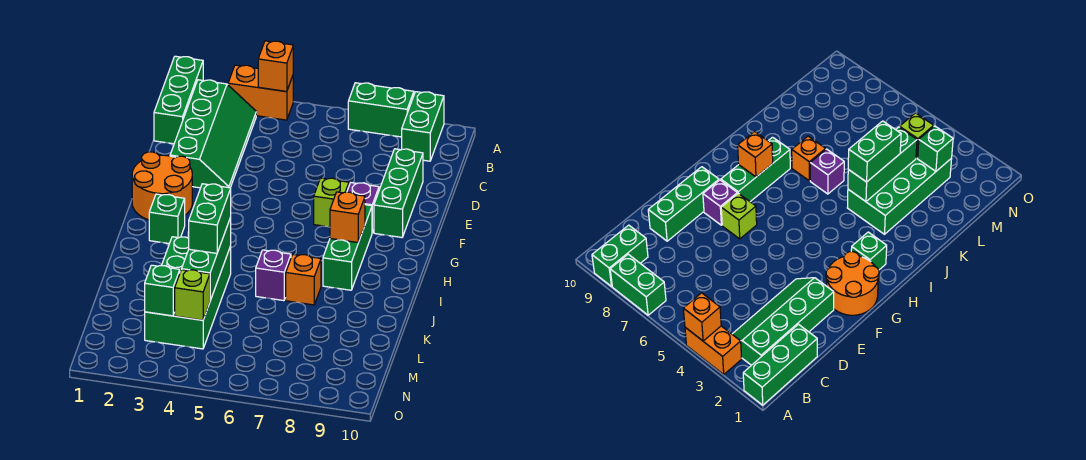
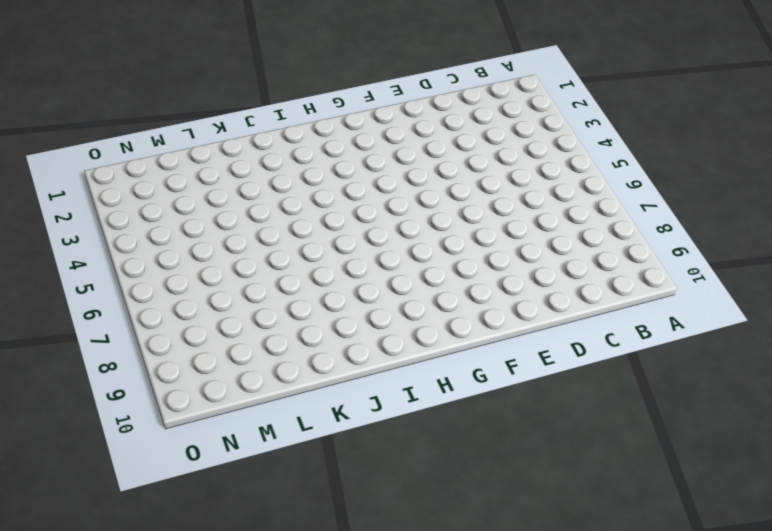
none -> green brick A1:C1 level 1
none -> orange brick A3:A4 level 1
none -> green brick A7:A8 level 1

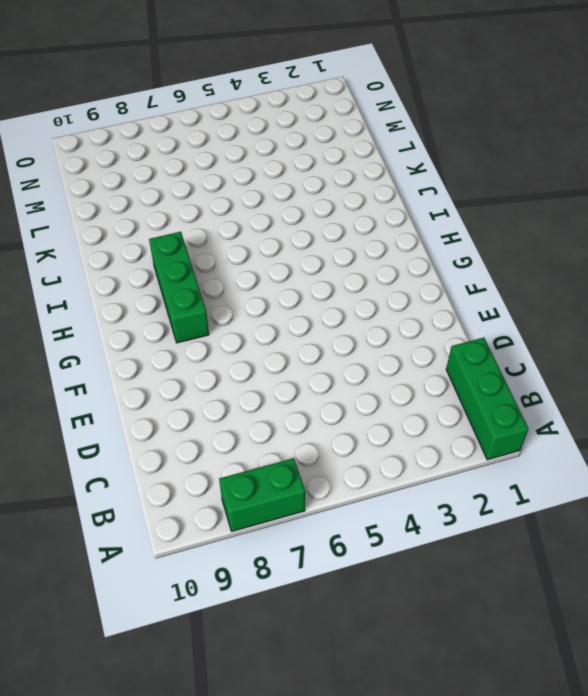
none -> orange brick A3:A4 level 1
none -> green brick A9:B9 level 1
none -> green slope B2:E3 level 1 top 2

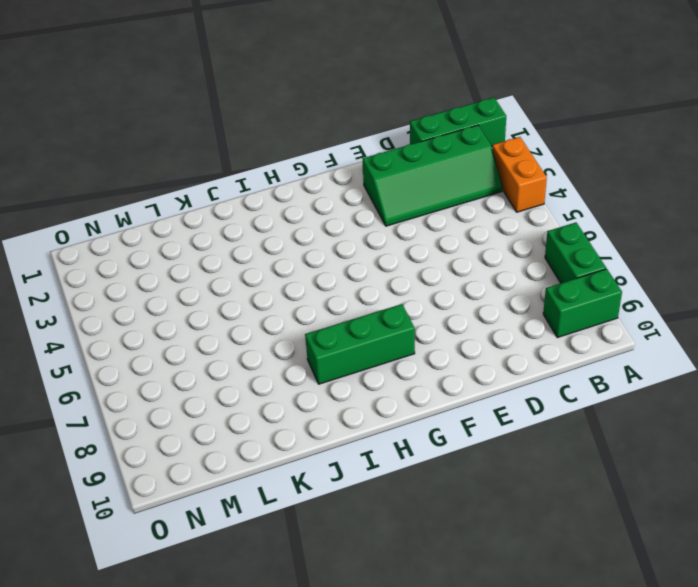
none -> green brick D9:F9 level 1
none -> orange round brick F1:G2 level 1
none -> lime brick F7 level 1

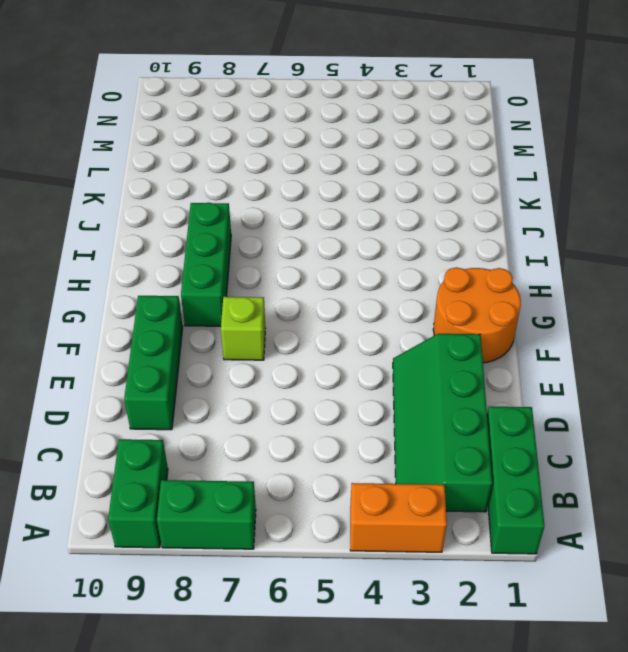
none -> purple brick F8 level 1
none -> green brick H2 level 1
none -> green brick J3:M4 level 1

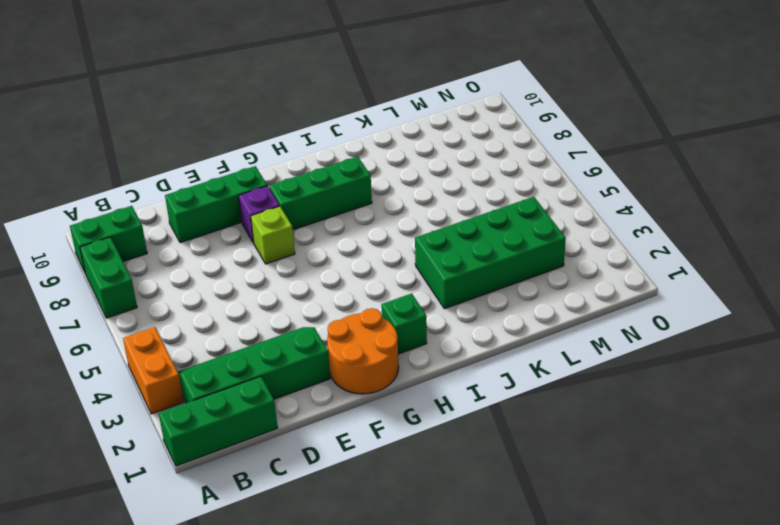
none -> purple brick J6 level 1
none -> orange brick J7 level 1
none -> orange brick A4 level 2

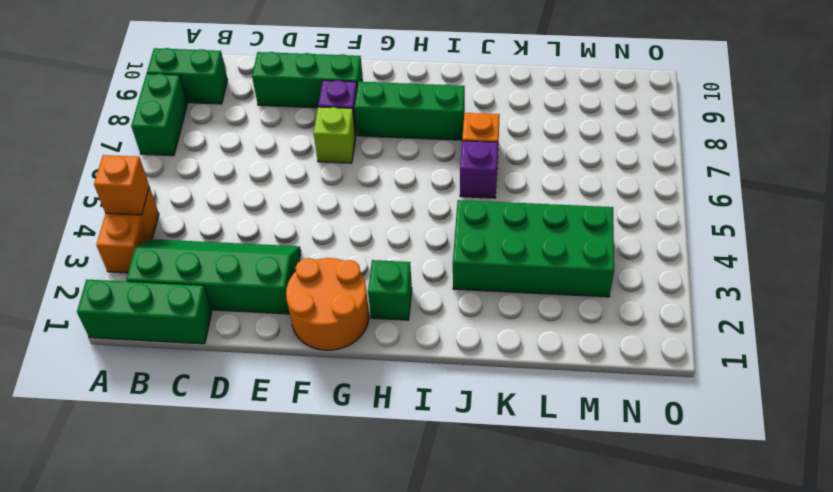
none -> orange brick H8 level 2
none -> green brick J4:L4 level 2
none -> green brick M3 level 2

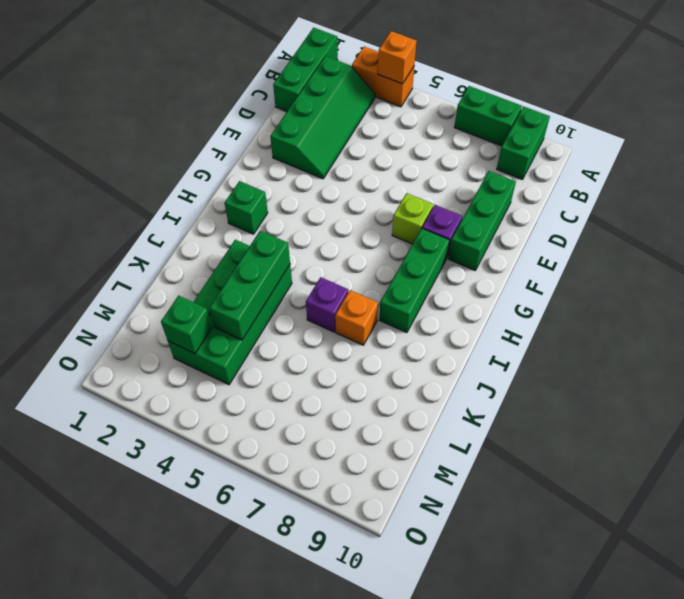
none -> orange round brick F1:G2 level 1
none -> orange brick H8 level 2
none -> lime brick M4 level 2

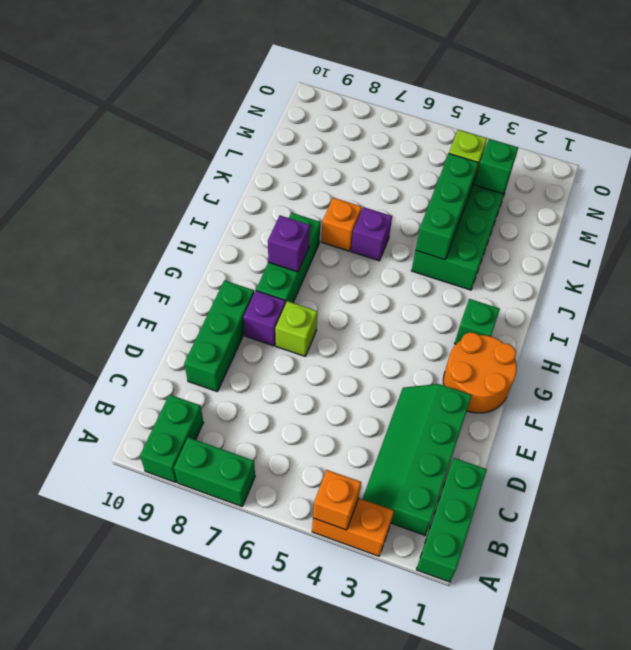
purple brick H8 level 2 -> orange brick H8 level 2
none -> green brick J4:K4 level 3

